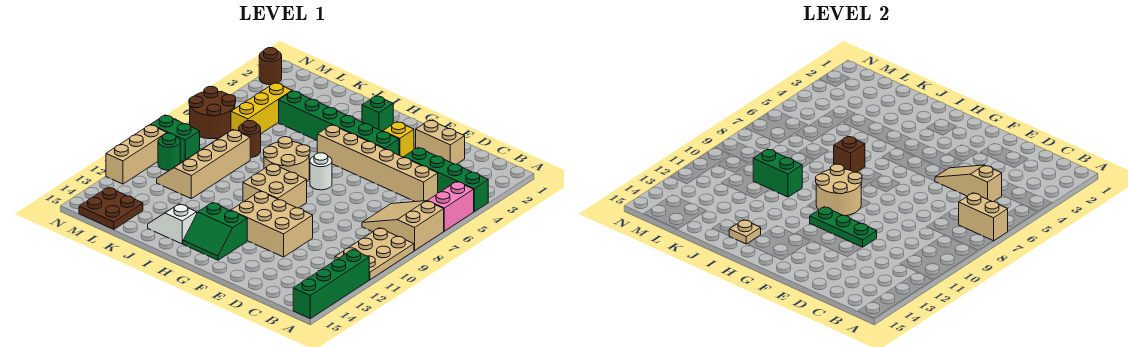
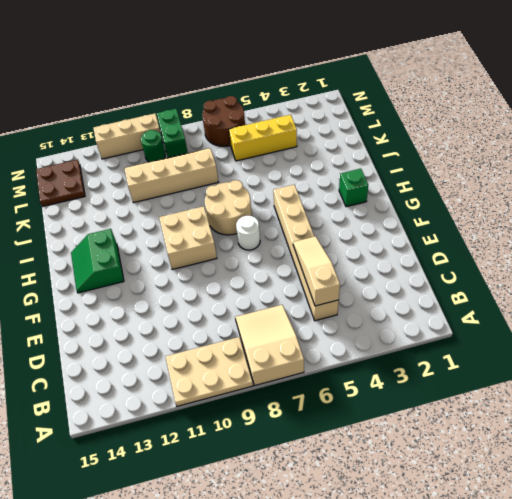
none -> green brick A4:D4 level 1
none -> pink brick A5:A6 level 1
none -> green brick A12:A15 level 1
none -> tan brick D2:E2 level 1

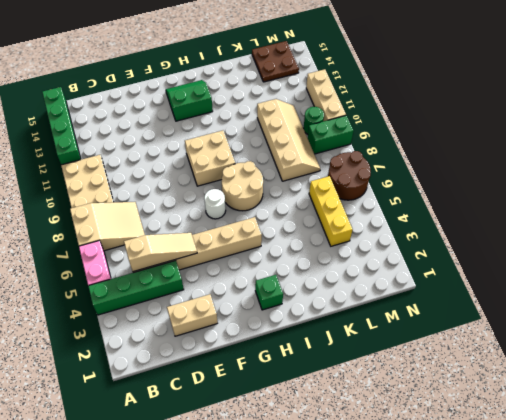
none -> tan brick E11:G12 level 1
none -> yellow brick F3 level 1
none -> green brick F4:K4 level 1
none -> white slope I14:J14 level 1 top I

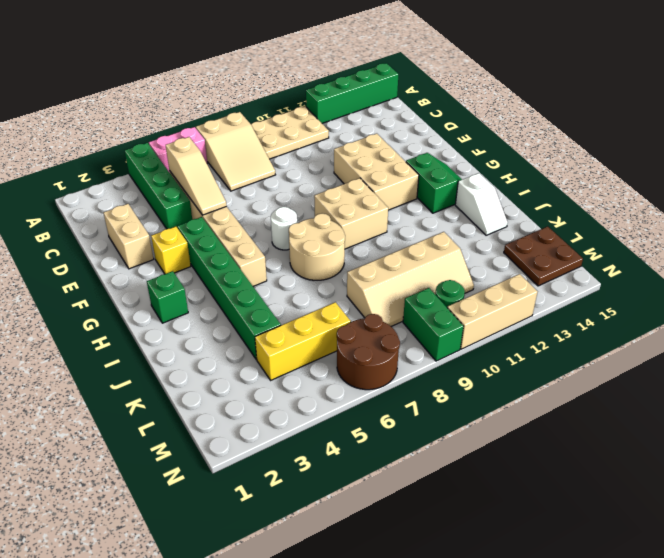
none -> brown round brick K7 level 1
none -> brown round brick N2 level 1
none -> tan brick A7:B7 level 2
none -> green plate E11:G11 level 2

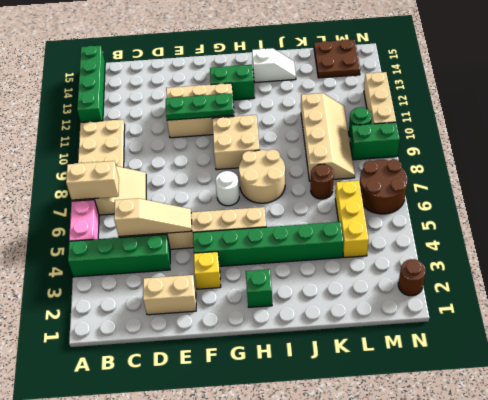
none -> tan round brick G9:H10 level 2
none -> brown brick I7 level 2
none -> tan plate I14 level 2
none -> green brick J10:K10 level 2

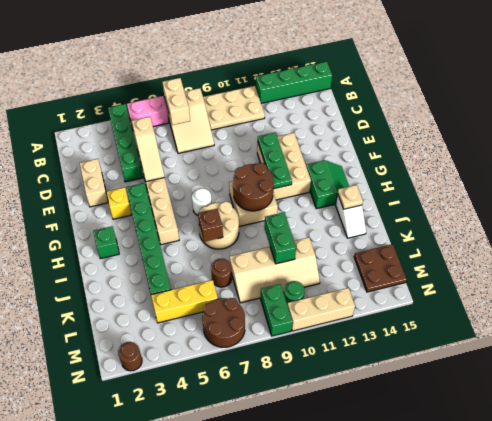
brown round brick G9:H10 level 2 -> tan round brick G9:H10 level 2

